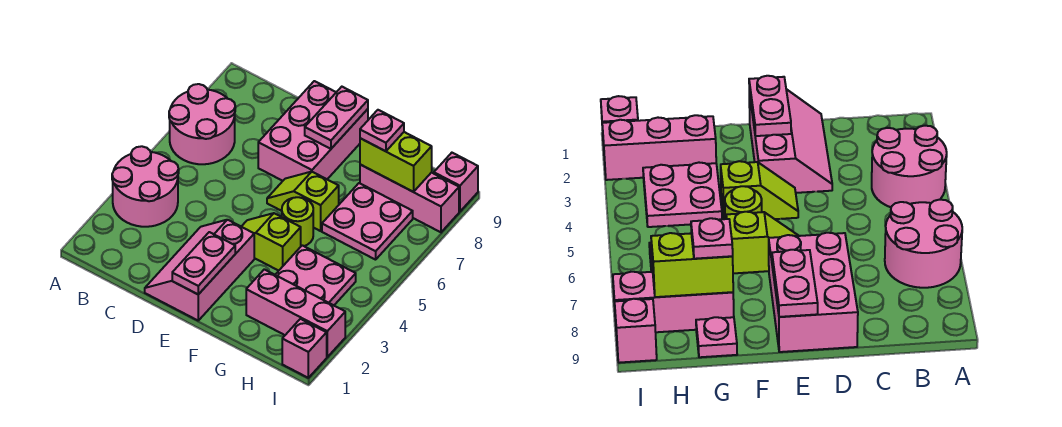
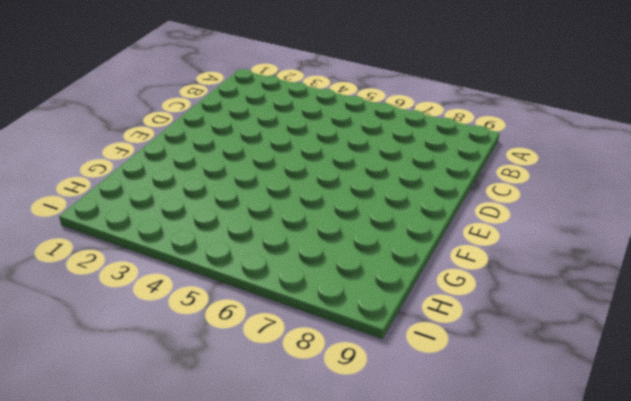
none -> pink round brick A3:B4 level 1
none -> pink round brick A6:B7 level 1
none -> pink slope D1:E3 level 1 top E

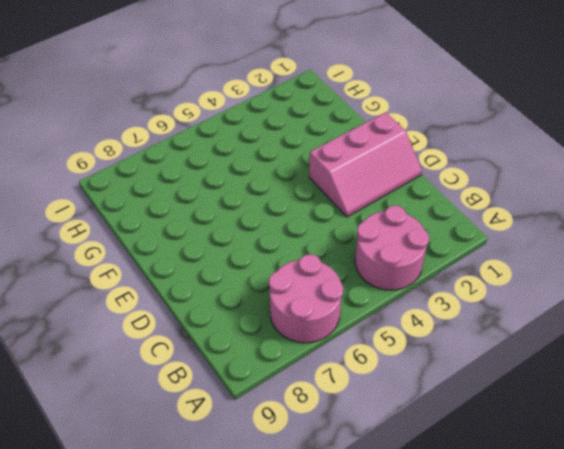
none -> pink brick D7:E9 level 1
none -> lime slope E4:F4 level 1 top F
none -> lime slope E6:F6 level 1 top F

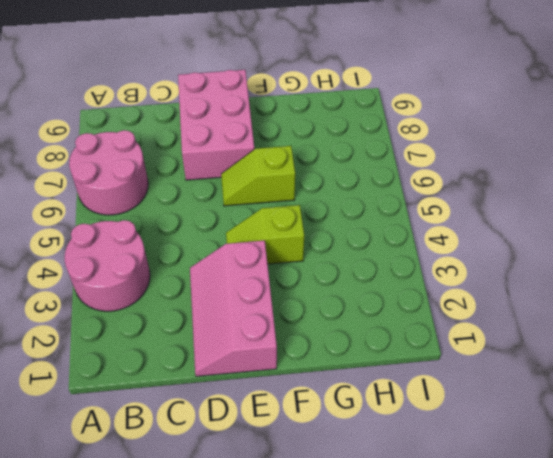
none -> lime round brick F5 level 1
none -> pink brick G2:I2 level 1
none -> pink plate G3:H4 level 1

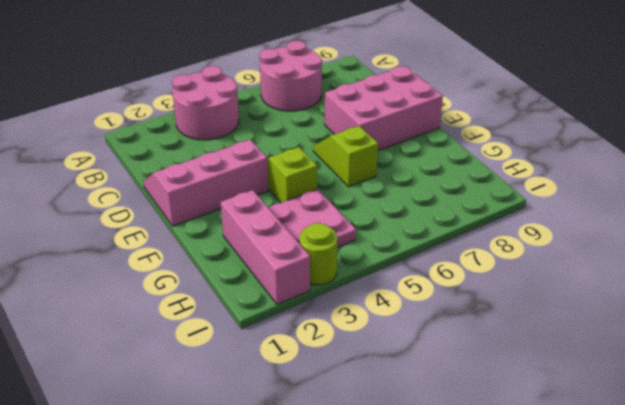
lime round brick I3 level 1 -> lime round brick F5 level 1
none -> pink plate G6:H7 level 1
none -> pink brick G8:I8 level 1
none -> pink plate G9 level 1

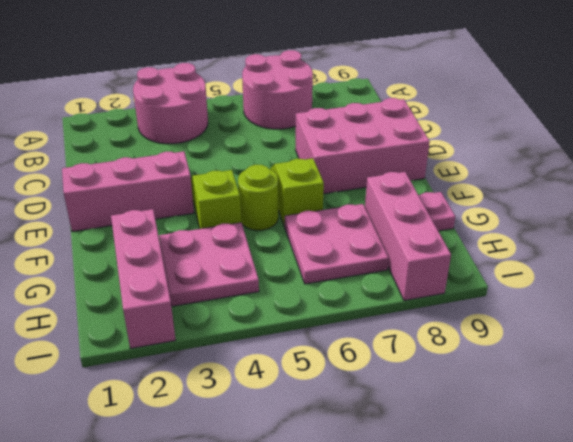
none -> pink brick I1 level 1
none -> pink brick I9 level 1
none -> pink plate E1:E2 level 2

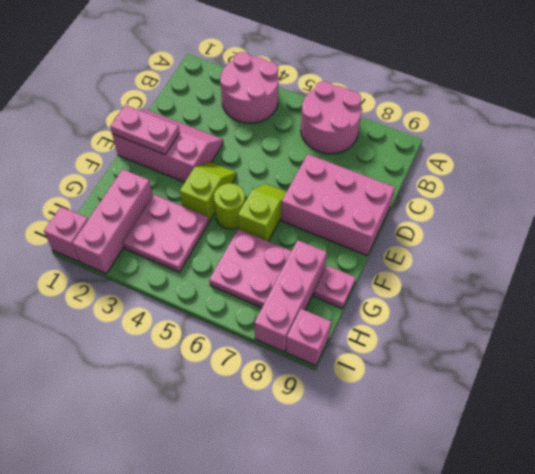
none -> pink plate E8:E9 level 2
none -> lime brick G8:H8 level 2
none -> pink plate G8 level 3

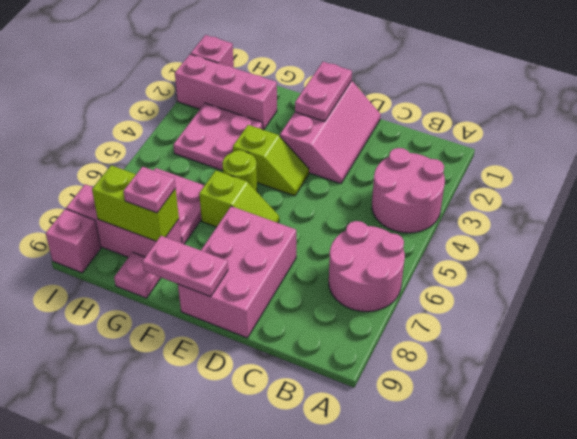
pink plate E9:F9 level 2 -> pink plate E8:E9 level 2

